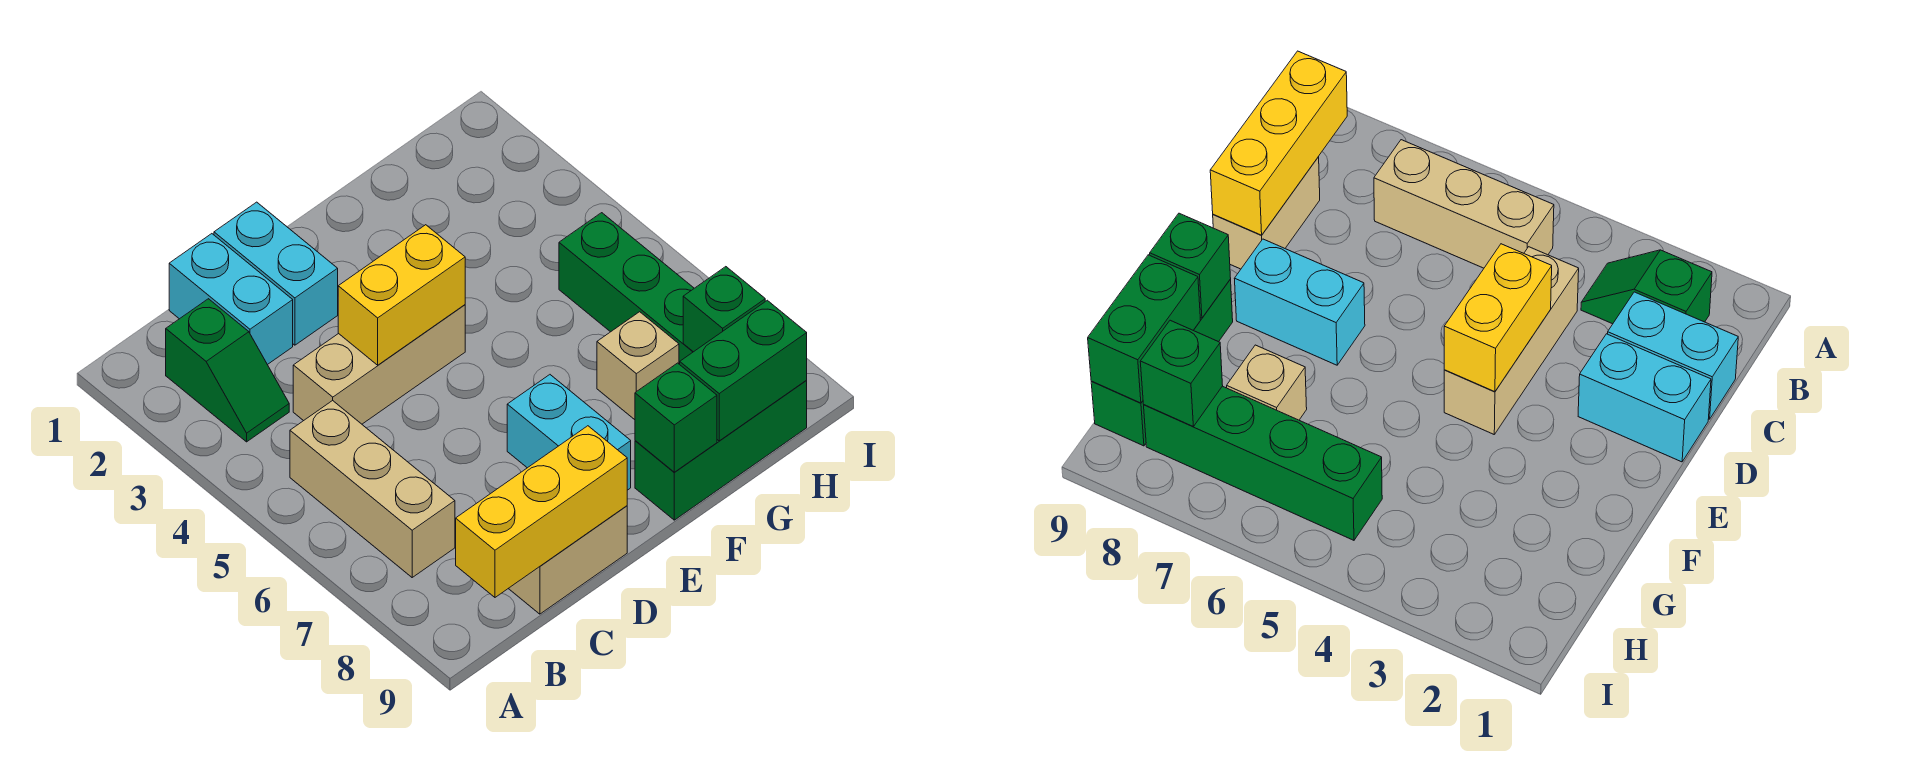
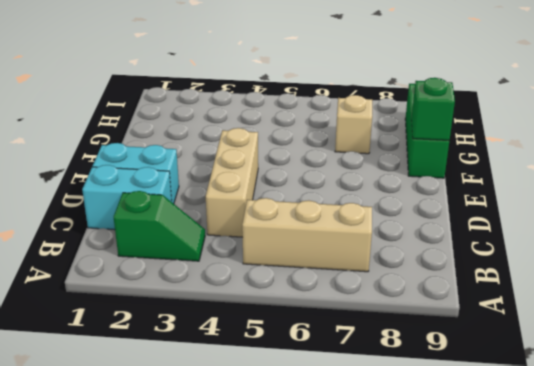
none -> tan brick C9:D9 level 1
none -> cyan brick E7:E8 level 1
none -> green brick H5:H8 level 1

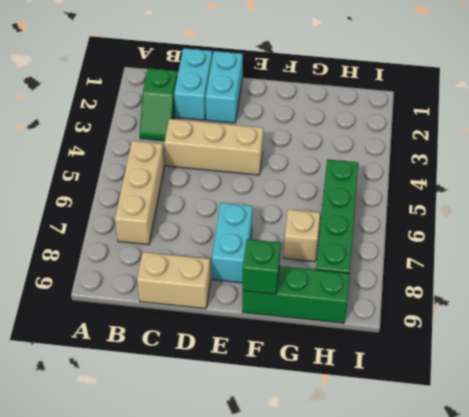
none -> yellow brick B9:D9 level 2
none -> yellow brick D4:E4 level 2
none -> green brick G9:H9 level 2

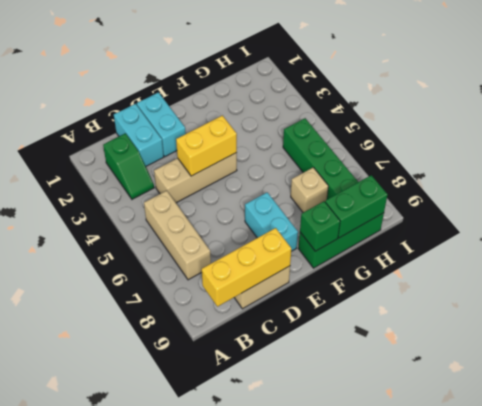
none -> green brick H8 level 2

